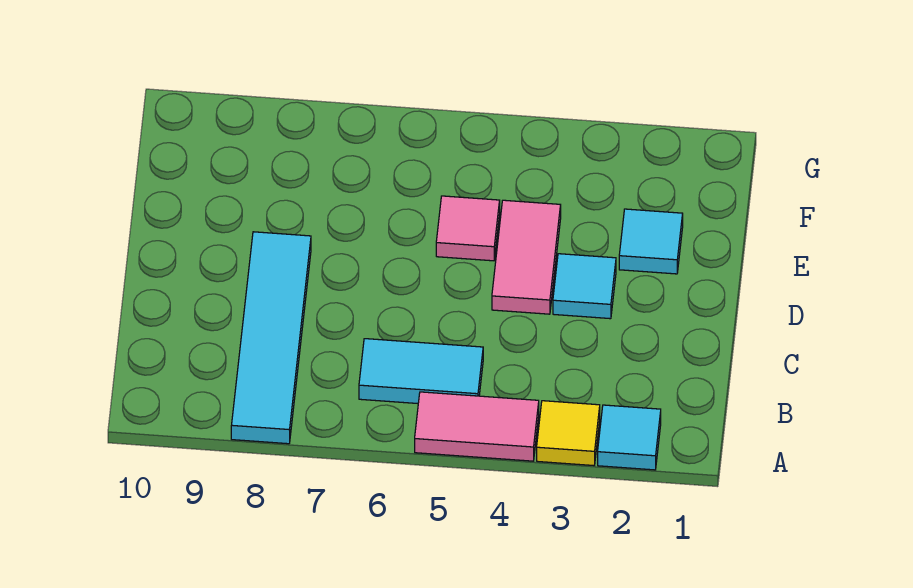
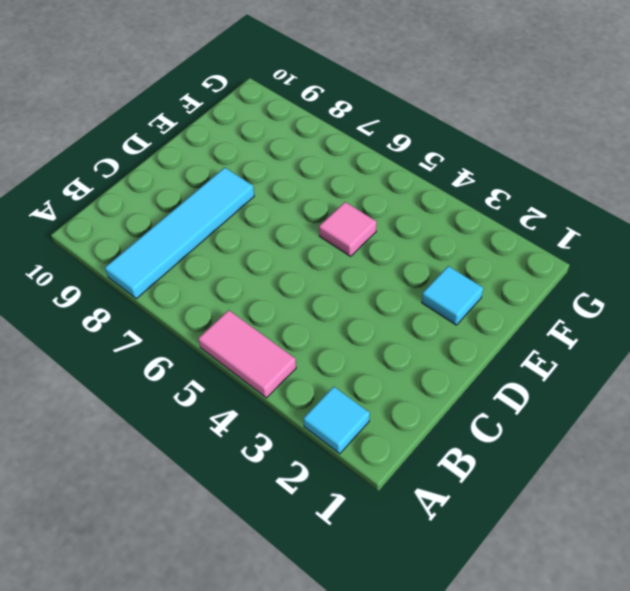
none -> yellow tile A3 level 1
none -> cyan tile B5:B6 level 1

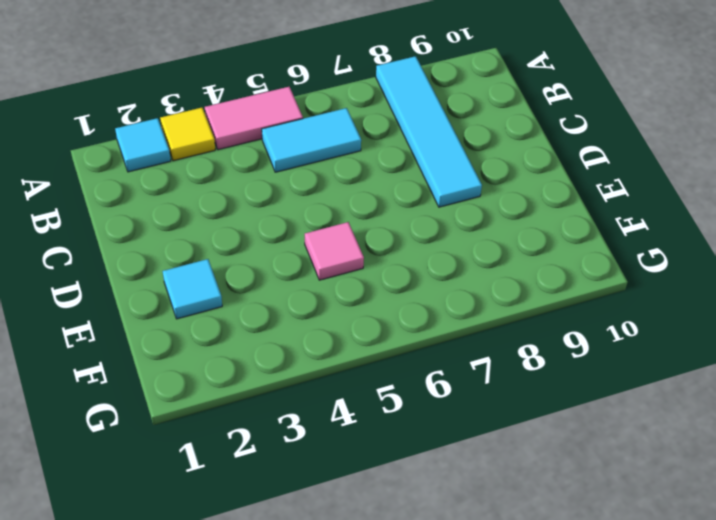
none -> cyan tile D3 level 1
none -> pink tile D4:E4 level 1

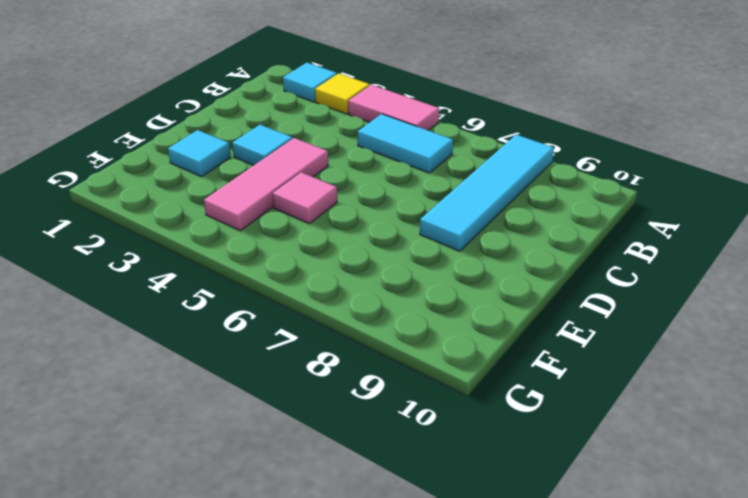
pink tile D4:F4 level 1 -> pink tile D4:E4 level 1

